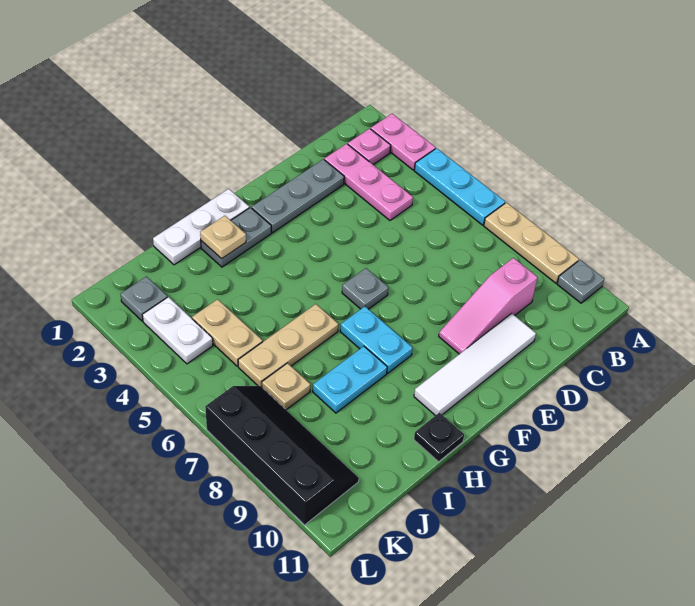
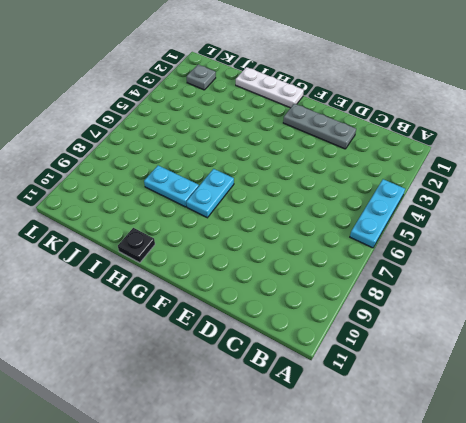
none -> pink plate A2:A3 level 1
none -> tan plate A7:A9 level 1
none -> grey plate A10 level 1

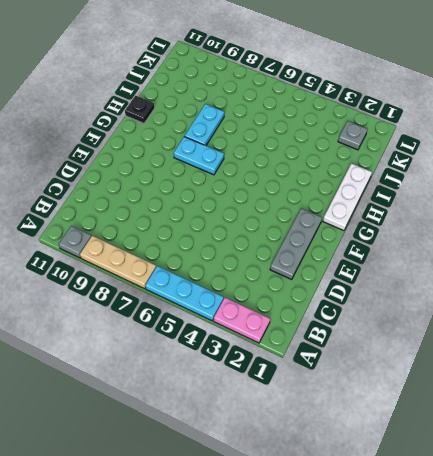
none -> pink plate B2 level 1
none -> pink plate C2:C4 level 1
none -> pink slope C9:E9 level 1 top C

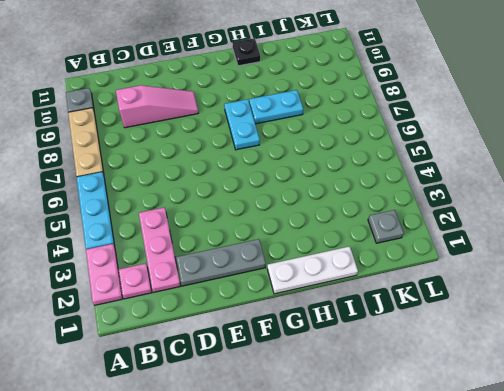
none -> white tile D10:G10 level 1
none -> grey plate F6 level 1
none -> grey plate G2:H2 level 1

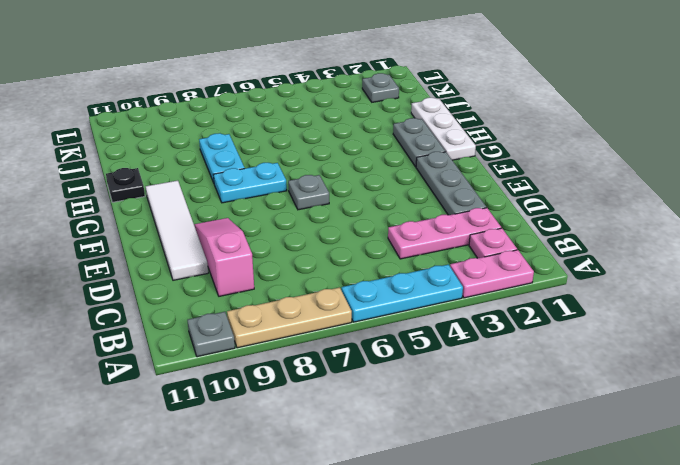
none -> tan plate H6:J6 level 1
none -> tan plate J4:J5 level 1
none -> tan plate J7 level 1

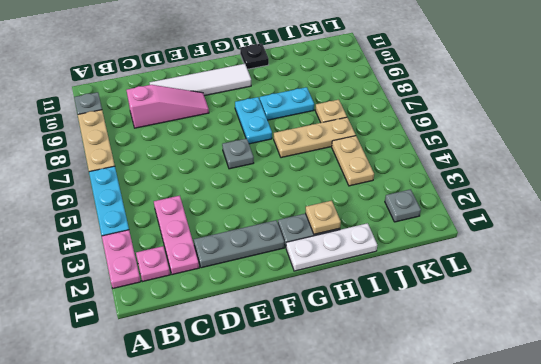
none -> white plate K3:K4 level 1
none -> black slope K7:L10 level 1 top L

